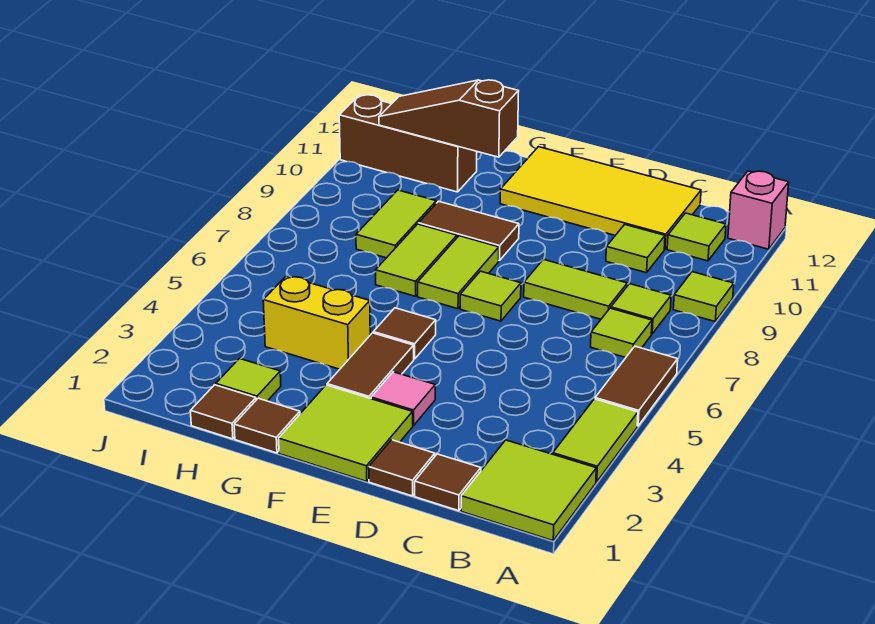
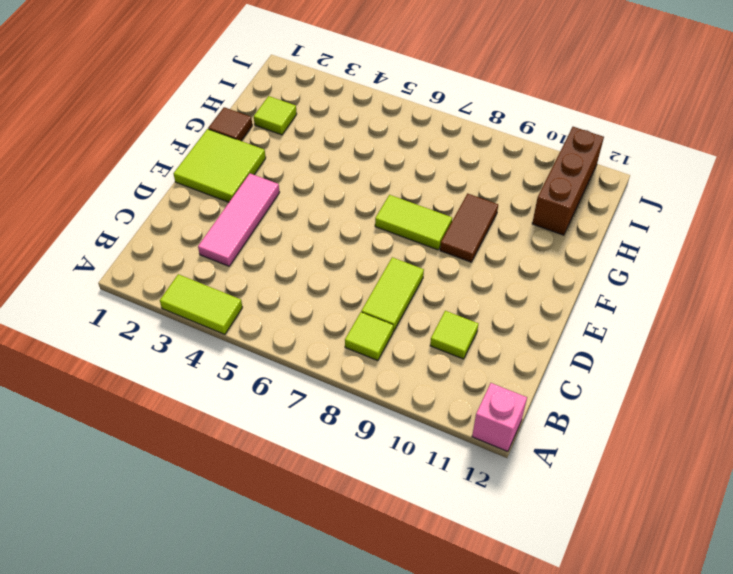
pink tile C3:E3 level 1 -> pink tile E3 level 1
none -> lime tile A1:B2 level 1
none -> brown tile A5:A6 level 1
none -> lime tile A9 level 1

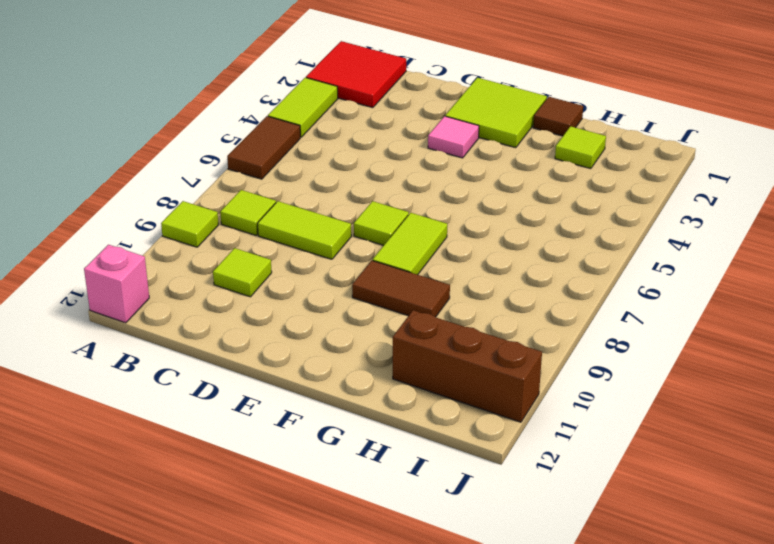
red tile A1:B2 level 1 -> lime tile A1:B2 level 1
none -> lime tile B7 level 1
none -> lime tile B11 level 1
none -> brown tile C1 level 1

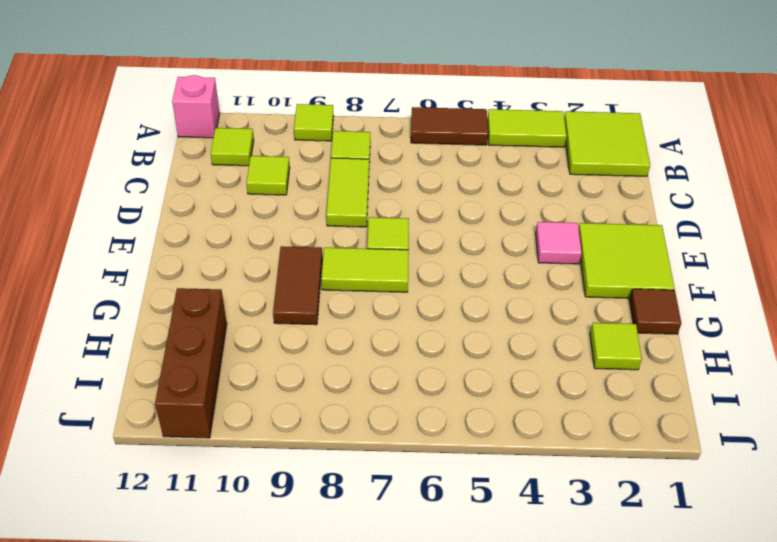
none -> lime tile B7 level 1
none -> brown tile C1 level 1
none -> yellow tile C11:F12 level 1

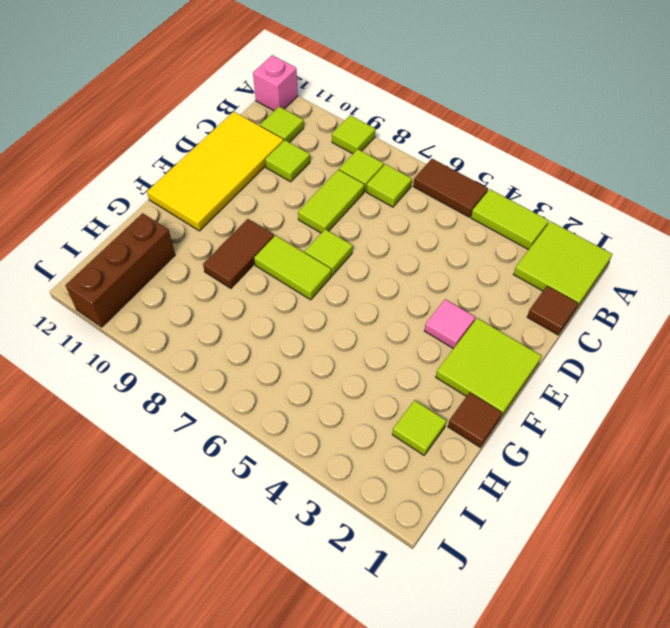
none -> brown tile D1 level 1
none -> brown tile F3:F4 level 1
none -> brown tile F5 level 1

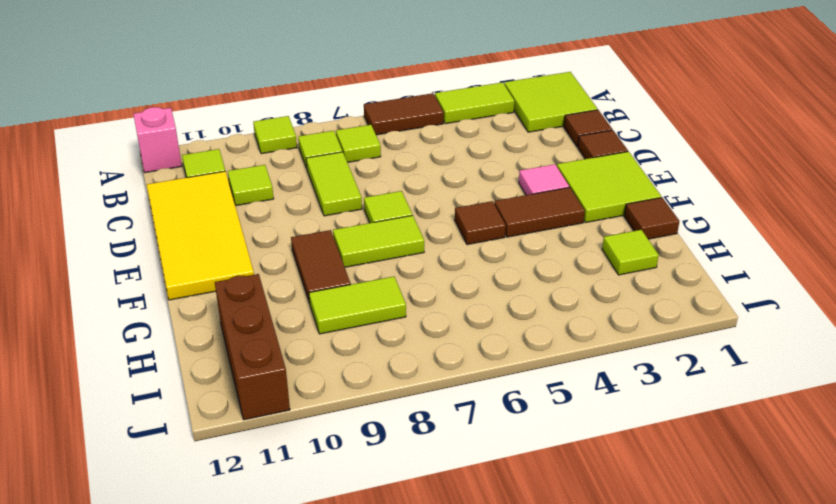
none -> yellow brick G4:H4 level 1
none -> lime tile G7:G8 level 1
none -> brown tile H1 level 1

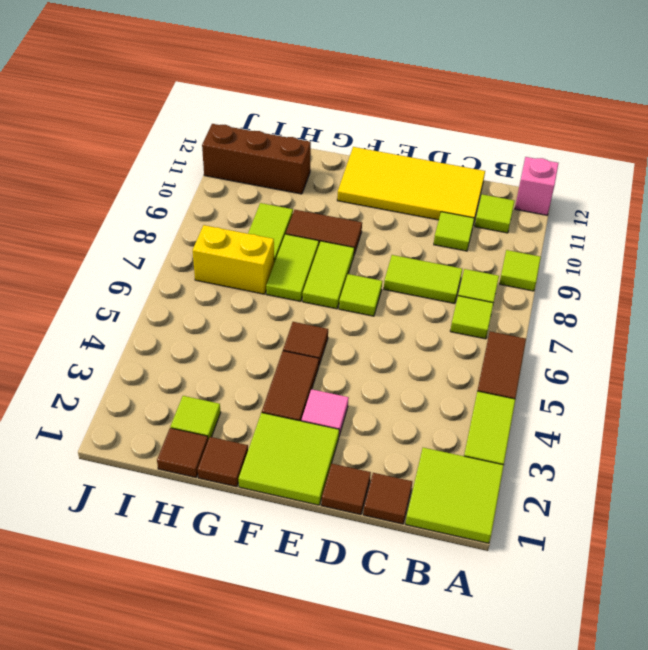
yellow brick H7:I7 level 1 -> yellow brick G4:H4 level 1
none -> brown slope G11:I11 level 2 top G

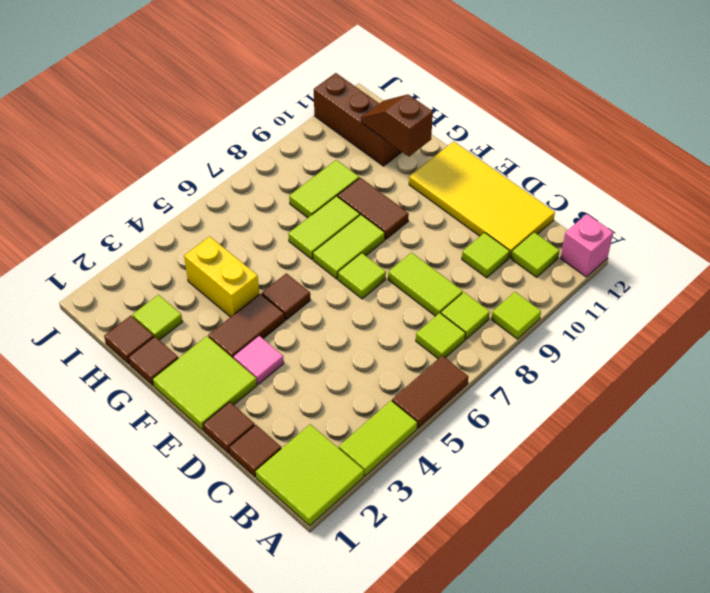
brown slope G11:H11 level 2 top G -> brown slope G11:I11 level 2 top G

